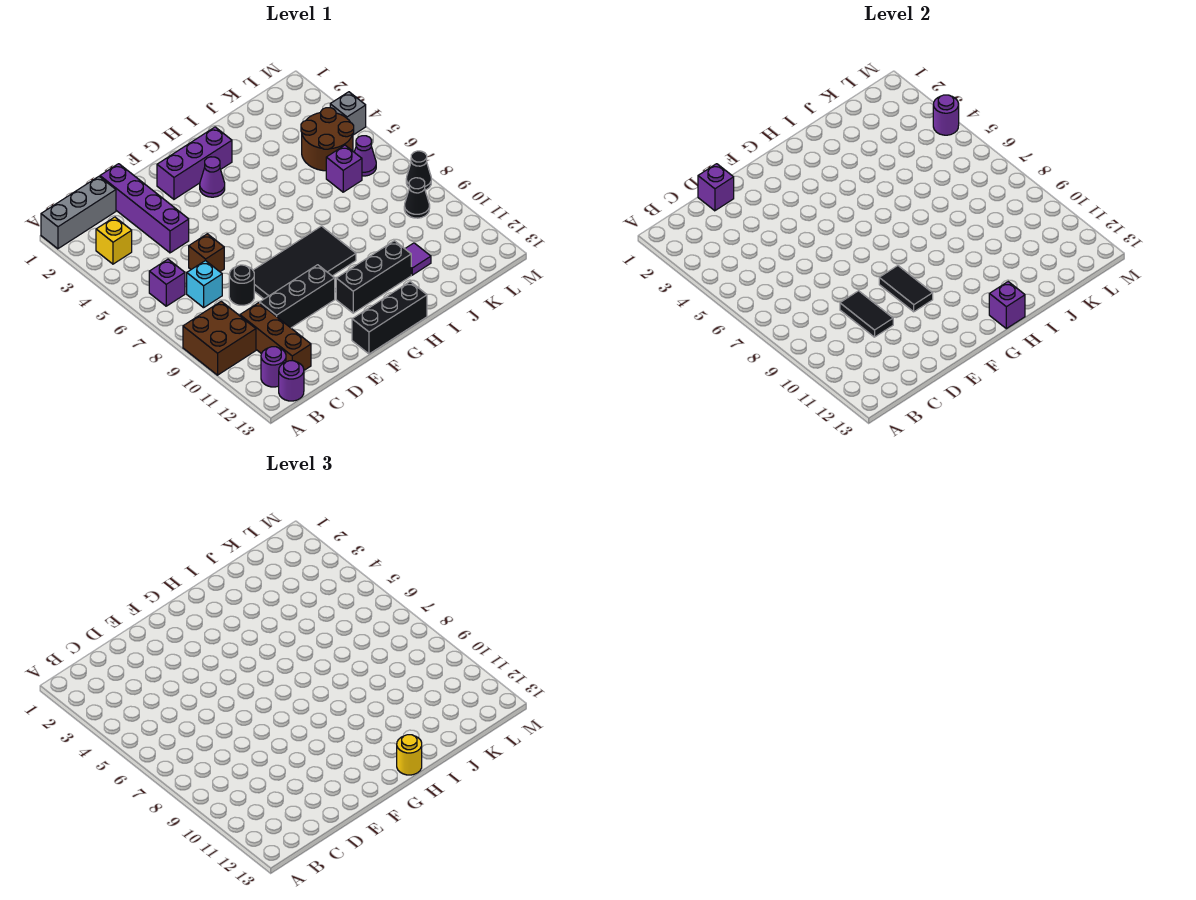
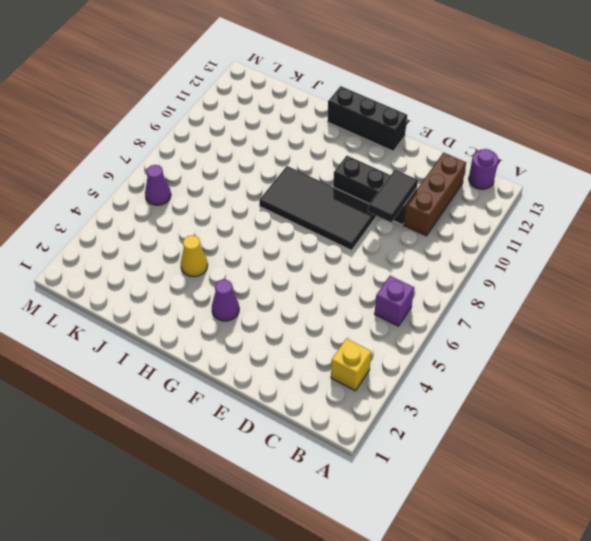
yellow cone I4 level 1 -> none
none -> grey brick A1:C1 level 1
none -> brown brick A9:B10 level 1
none -> purple round brick B12 level 1
none -> cyan brick C7 level 1

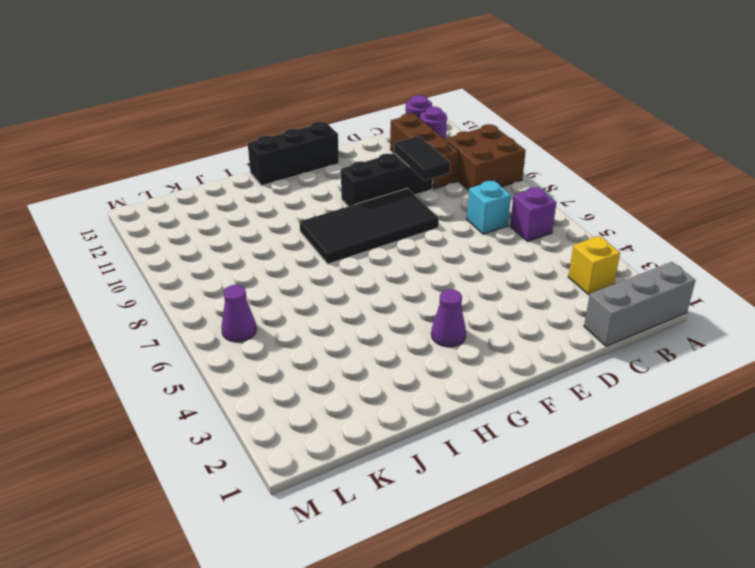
none -> purple brick D1:D4 level 1
none -> brown brick D6 level 1
none -> black round brick D8 level 1
none -> purple brick F2:H2 level 1

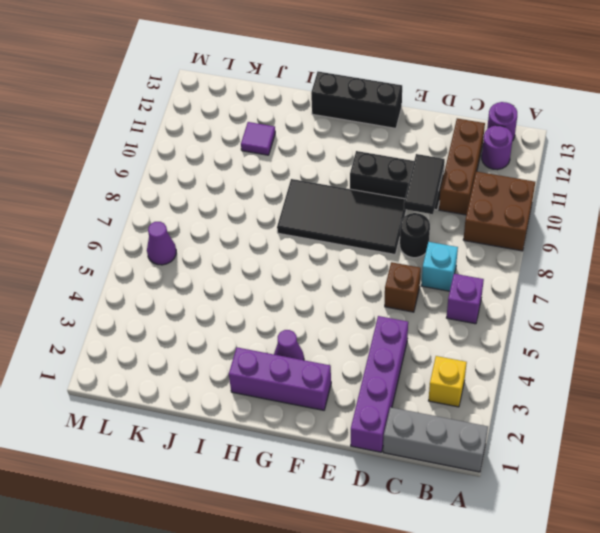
none -> black brick G11:I11 level 1
none -> brown round brick K4:L5 level 1
none -> purple brick K6 level 1
none -> black cone L9 level 1

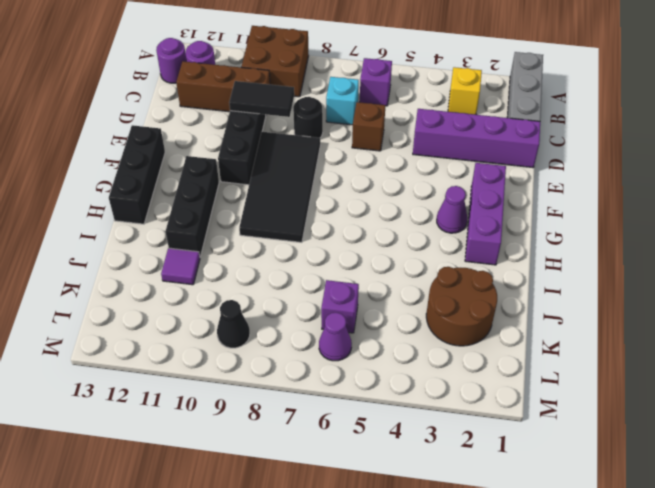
brown round brick J2:K3 level 1 -> brown round brick K4:L5 level 1
none -> grey brick M4 level 1
none -> black cone M8 level 1
none -> purple brick D1 level 2
none -> black tile F9:F10 level 2

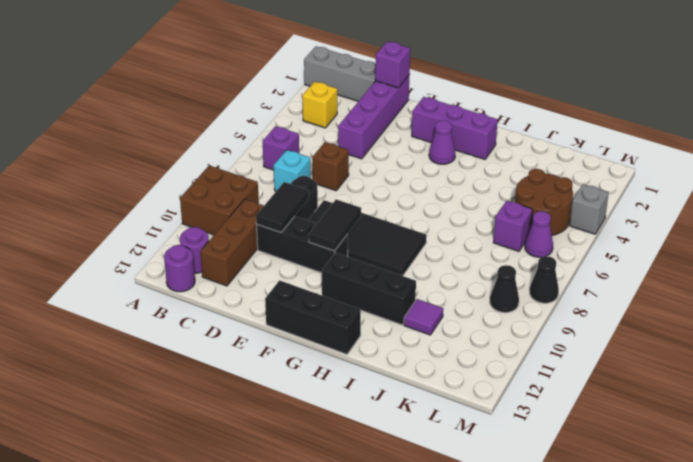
none -> purple brick H13 level 2
none -> purple round brick M4 level 2
none -> yellow round brick H13 level 3

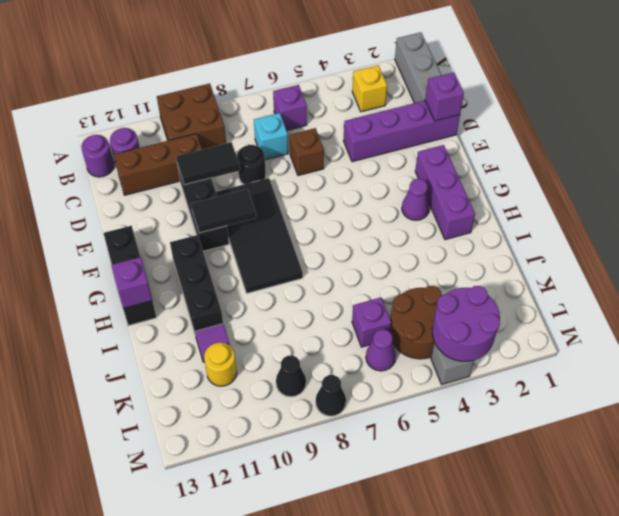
yellow round brick K11 level 1 -> yellow round brick H13 level 3
purple round brick L3:M4 level 2 -> purple round brick M4 level 2

